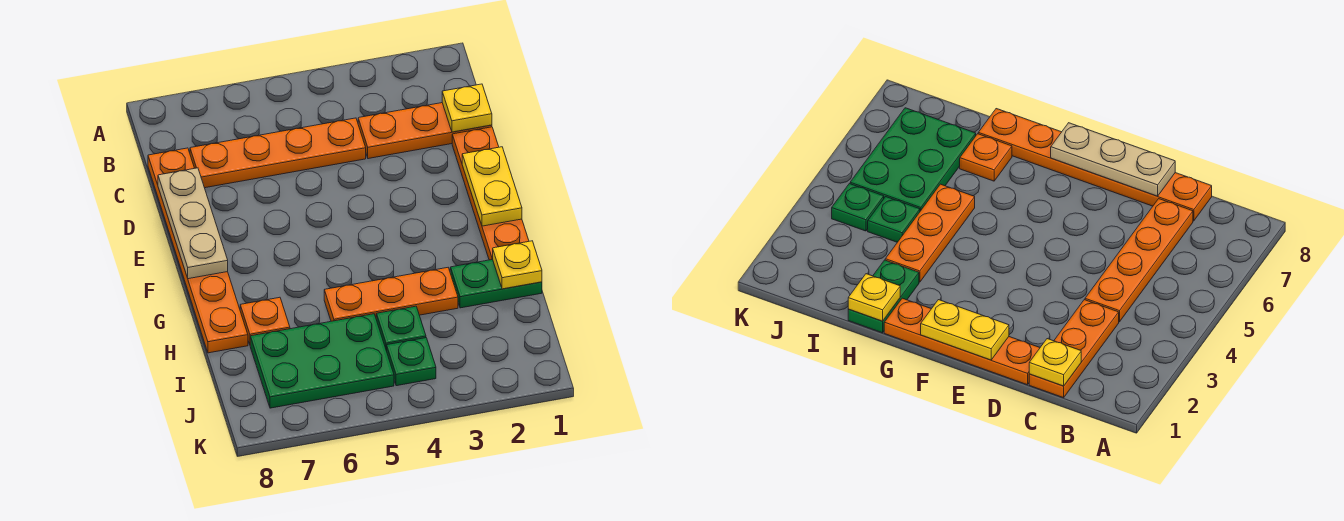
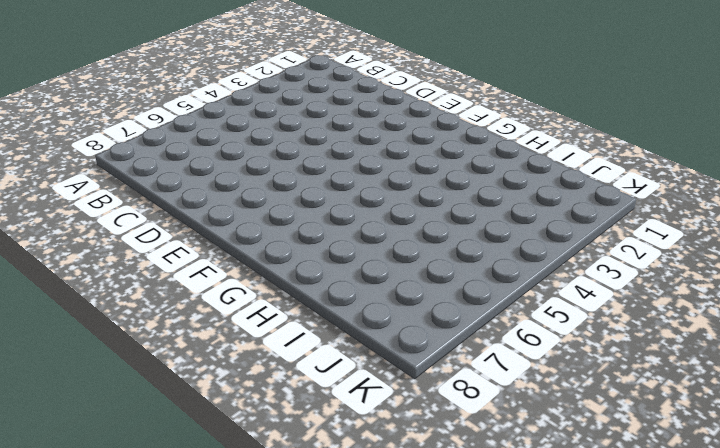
none -> orange plate C1:C3 level 1
none -> orange plate C4:C7 level 1
none -> orange plate C8:H8 level 1

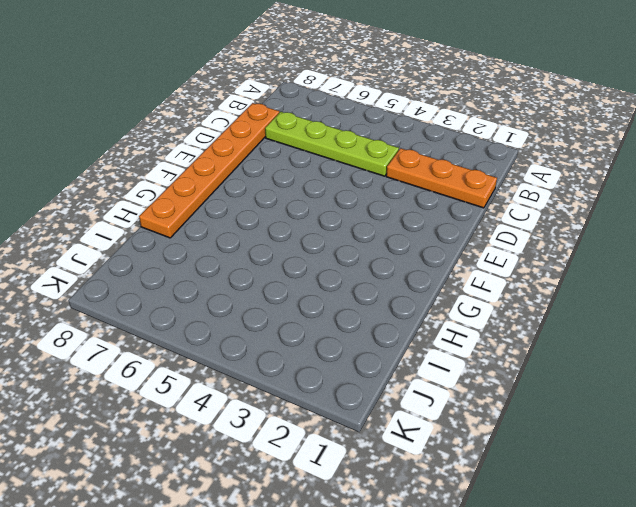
lime plate C4:C7 level 1 -> orange plate C4:C7 level 1
none -> orange plate D1:G1 level 1
none -> green plate H1:H2 level 1
none -> orange plate H3:H5 level 1

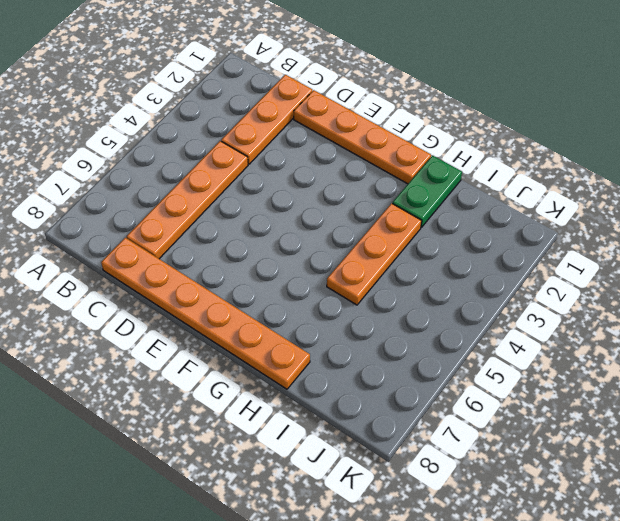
none -> orange plate H7 level 1
none -> green plate I4 level 1
none -> green plate I5:J7 level 1

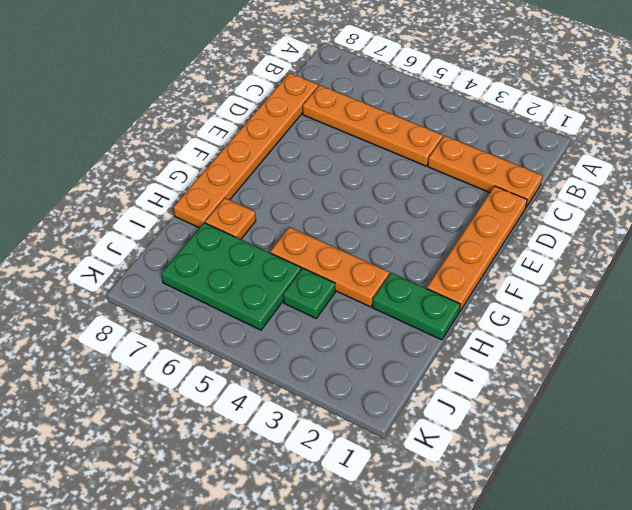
none -> green plate J4 level 1
none -> yellow plate C1 level 2
none -> tan plate D8:F8 level 2

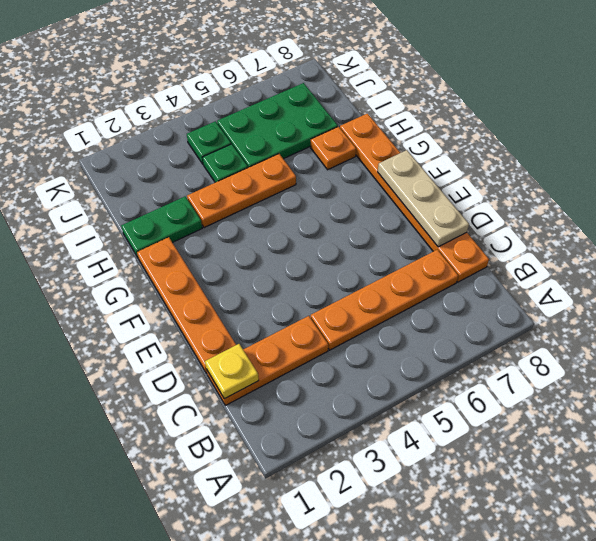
none -> yellow plate E1:F1 level 2
none -> yellow plate H1 level 2

